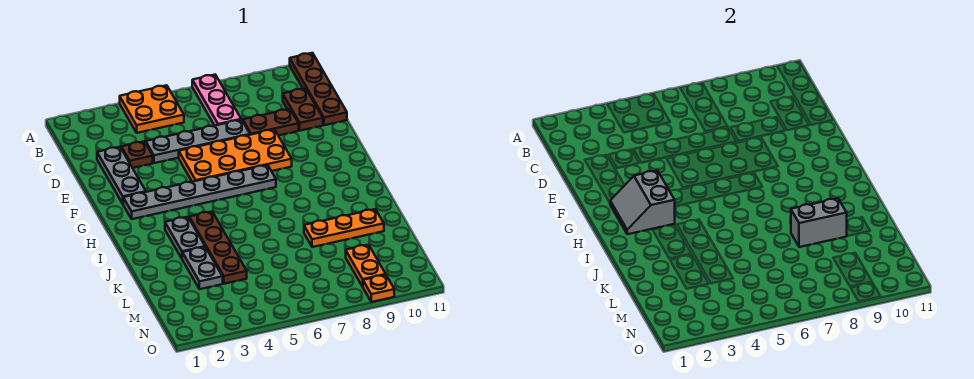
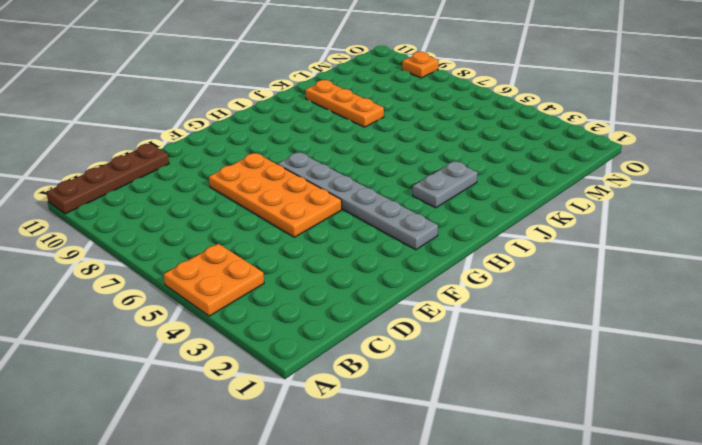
none -> pink plate A7:C7 level 1
none -> brown plate C10:D10 level 1
none -> grey plate D2:F2 level 1

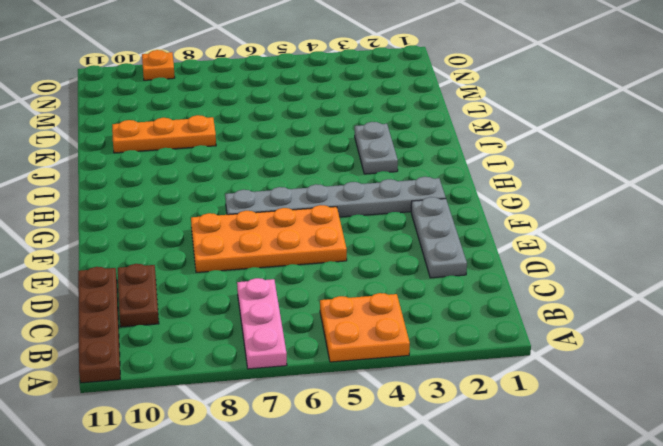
none -> brown plate D3 level 1
none -> grey plate D4:D7 level 1
none -> brown plate D8:D9 level 1

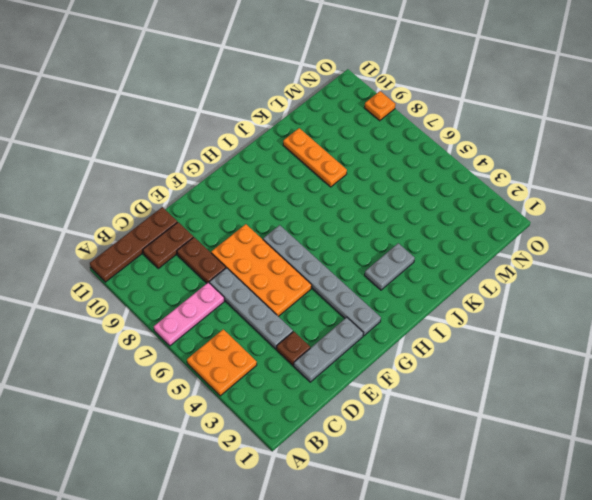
none -> brown plate I4:L4 level 1
none -> grey plate K3:L3 level 1
none -> orange plate M9:N9 level 1

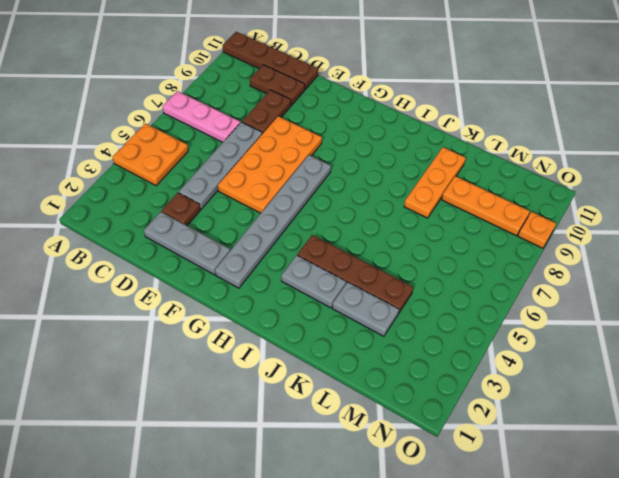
orange plate L9:N9 level 1 -> orange plate M9:N9 level 1
none -> grey slope G2:H3 level 2 top 3
none -> grey brick K8:K9 level 2

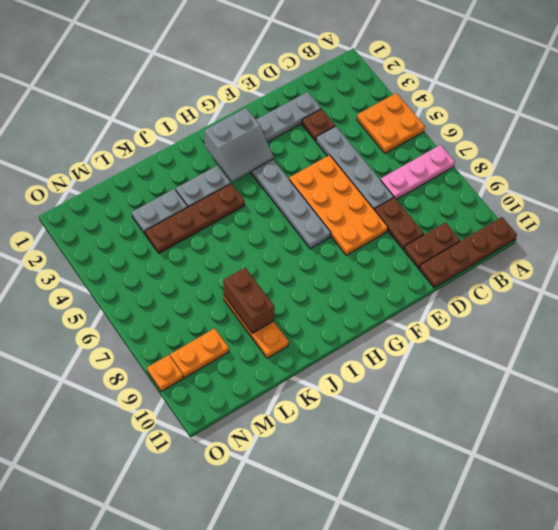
grey slope G2:H3 level 2 top 2 -> grey slope G2:H3 level 2 top 3
brown brick K8:K9 level 2 -> grey brick K8:K9 level 2

